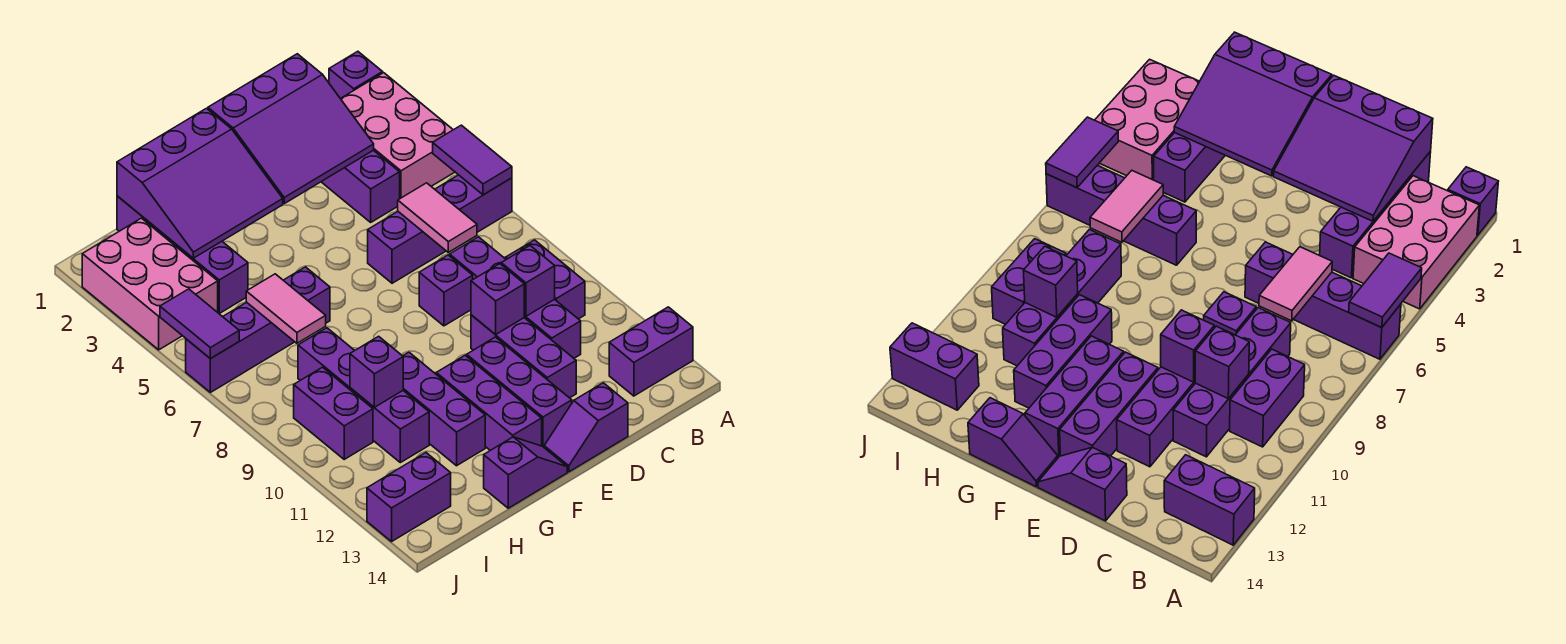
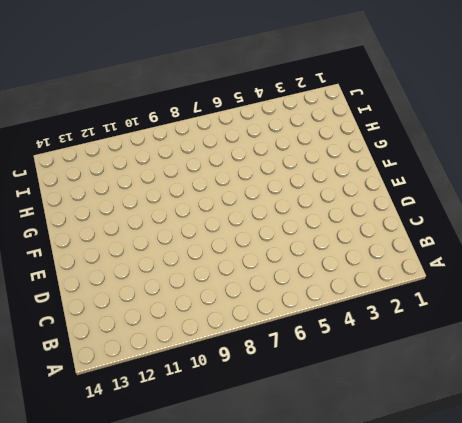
none -> purple brick A1 level 1
none -> pink brick A2:B4 level 1
none -> purple brick A6:D6 level 1

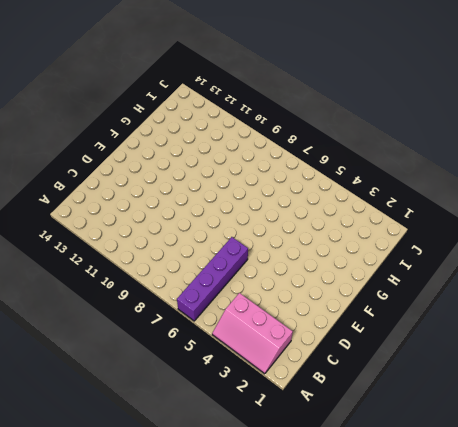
pink slope A2:B4 level 1 top B -> pink brick A2:B4 level 1
none -> purple brick A1 level 1
none -> purple brick A13:B13 level 1
none -> purple brick B9:B10 level 1

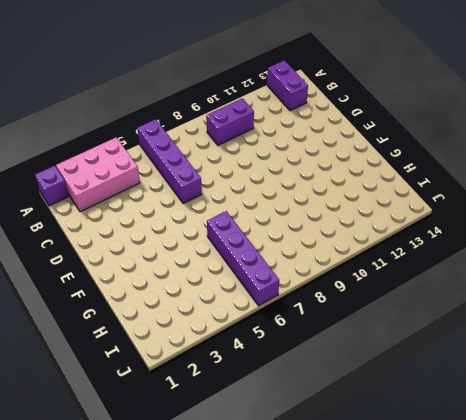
none -> purple brick C1:C4 level 1
none -> purple brick C8:C11 level 1
none -> purple brick D8 level 1

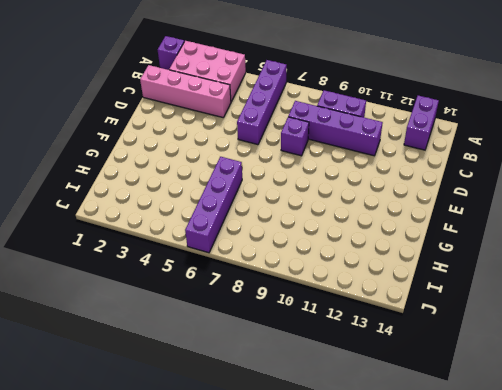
pink brick C1:C4 level 1 -> purple brick C1:C4 level 1
none -> purple brick D10:D12 level 1
none -> purple slope D14:E14 level 1 top D
none -> purple brick E11:E13 level 1

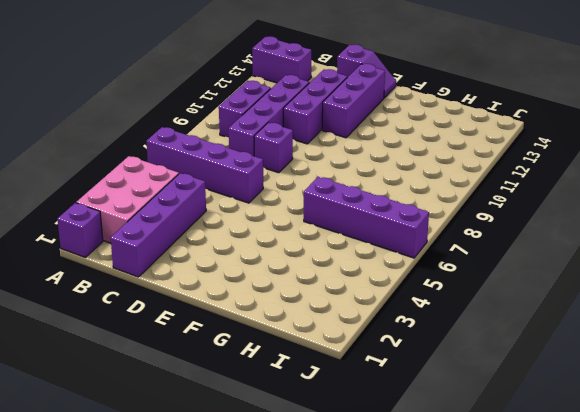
none -> purple brick F11:F13 level 1
none -> purple slope F14:G14 level 1 top G
none -> purple brick G10:G12 level 1

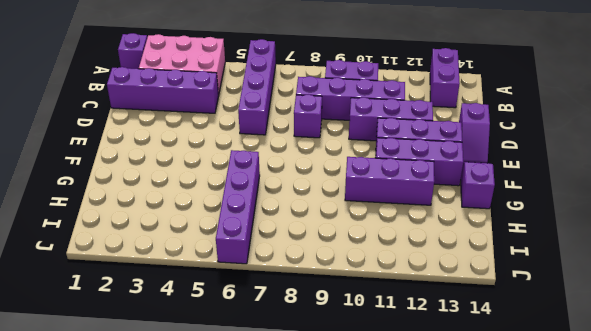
none -> purple brick H1:H4 level 1
none -> purple brick H8:H11 level 1
none -> pink brick I2:J4 level 1

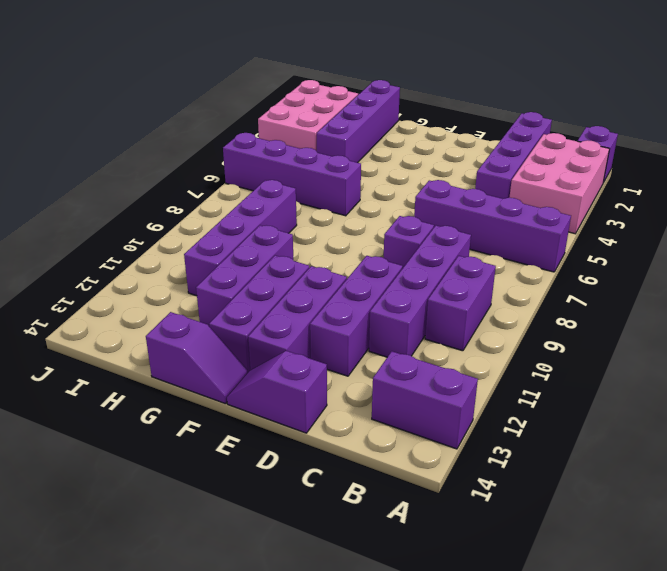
none -> purple brick I9:I10 level 1
none -> purple brick I13:J13 level 1
none -> purple tile A5:A6 level 2

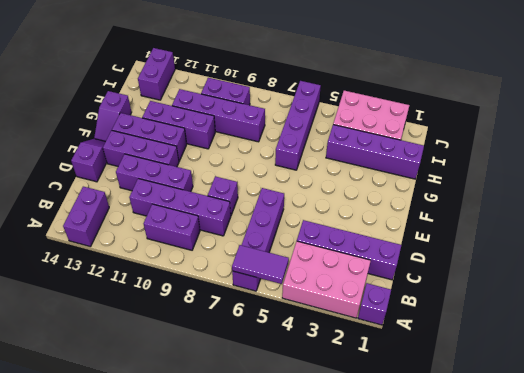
none -> purple slope C1:E3 level 2 top 1
none -> pink tile C6:C7 level 2
none -> purple brick C10 level 2

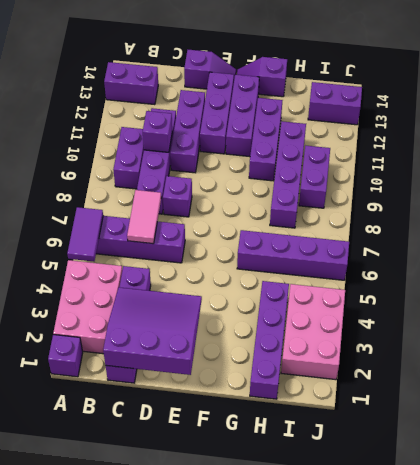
none -> purple brick D10 level 2
none -> purple slope F1:H3 level 2 top 1
none -> pink tile H6:H7 level 2

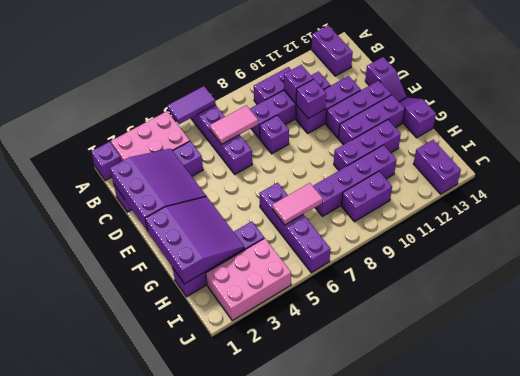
none -> purple brick H10 level 2
none -> purple tile J5:J6 level 2

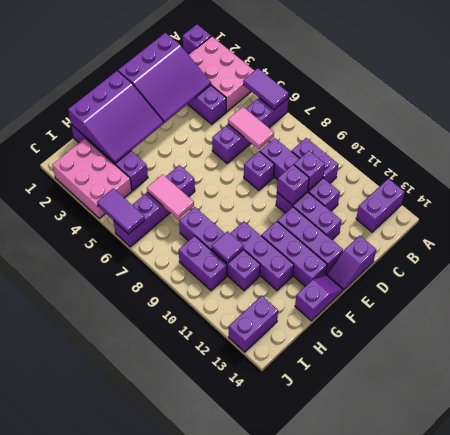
purple tile H10 level 2 -> purple brick H10 level 2

